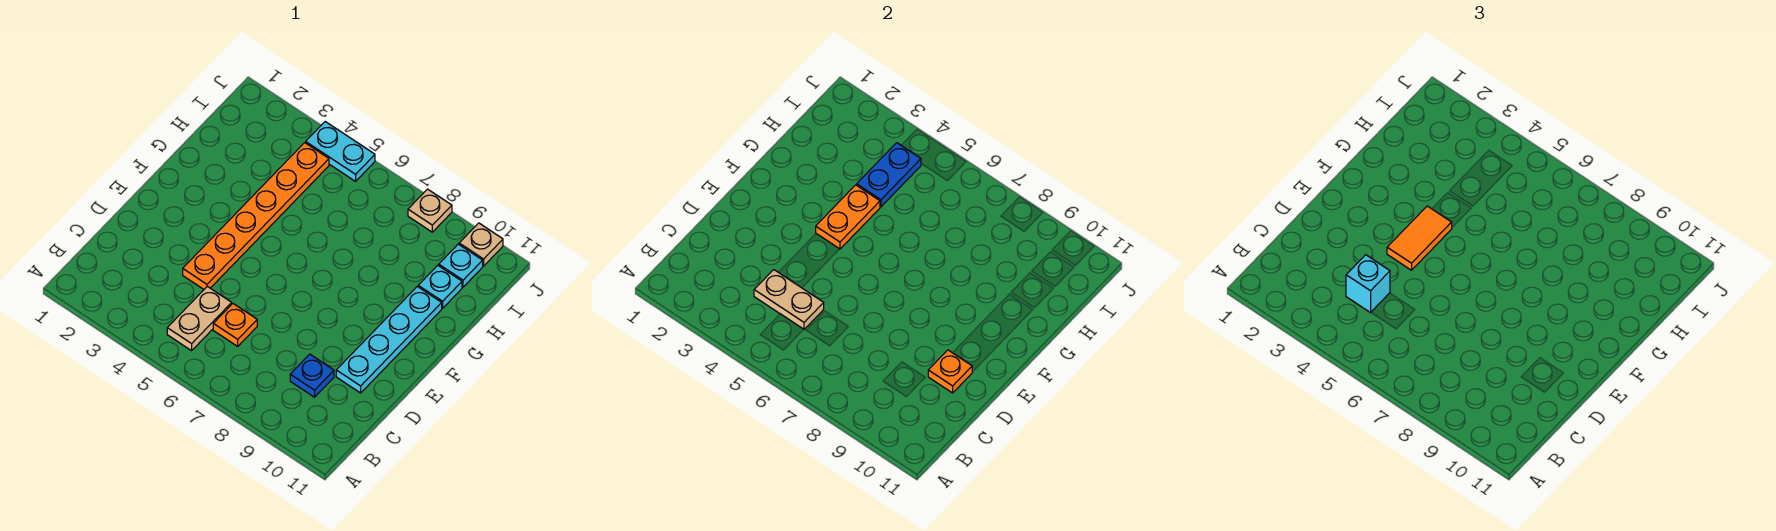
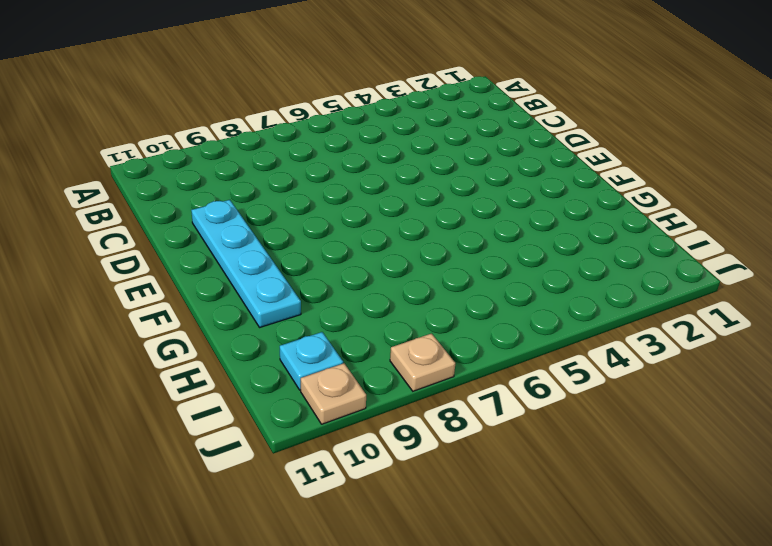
none -> tan plate B5:C5 level 1
none -> orange plate C6 level 1
none -> blue plate C9 level 1

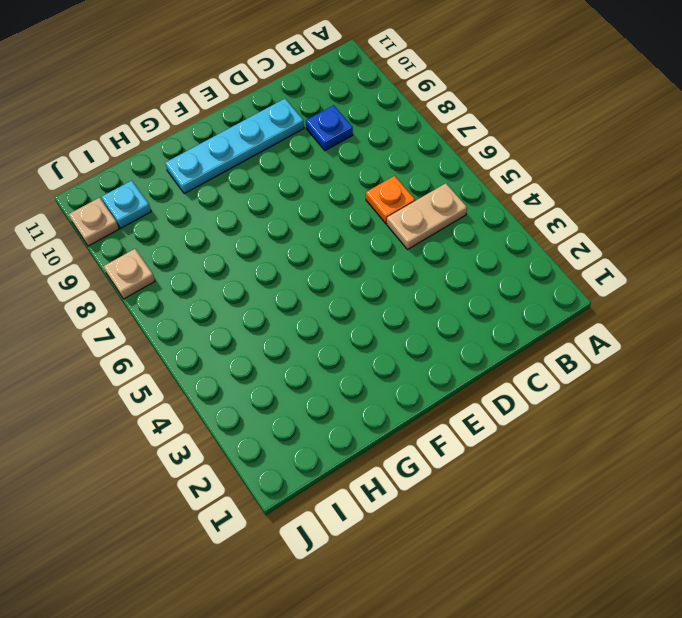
none -> orange plate D4:I4 level 1
none -> cyan plate H10 level 1
none -> cyan plate J4:J5 level 1

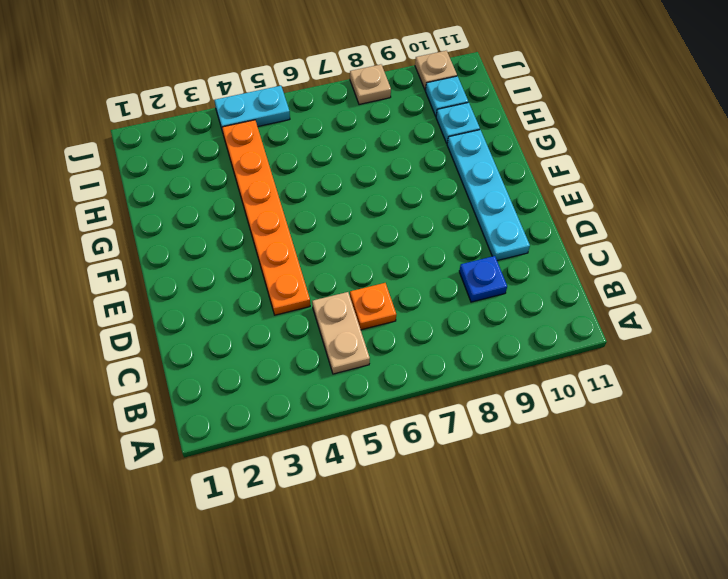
none -> tan plate C4:C5 level 2
none -> orange plate D10 level 2
none -> orange plate F4:G4 level 2

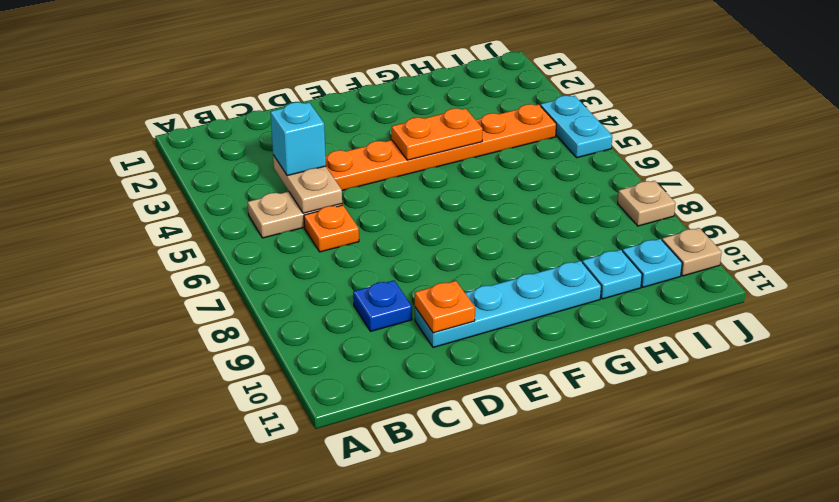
none -> blue plate H4:I4 level 2
none -> orange tile E4:F4 level 3

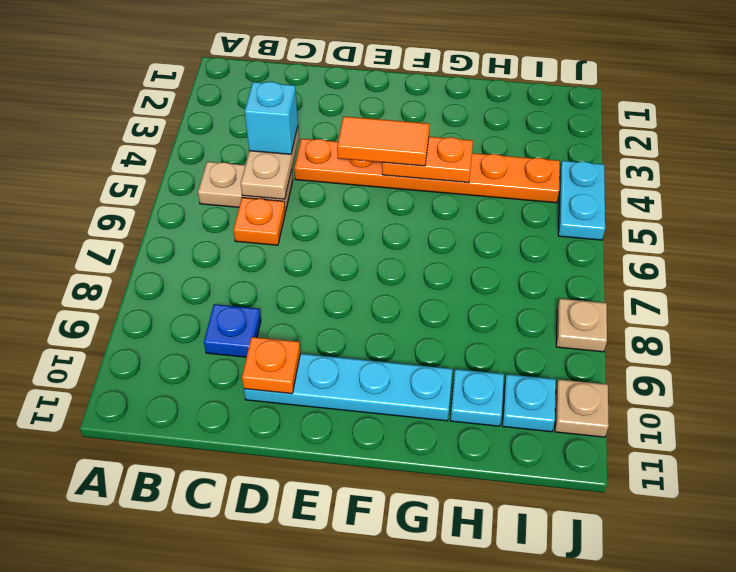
none -> blue plate H4:I4 level 2

